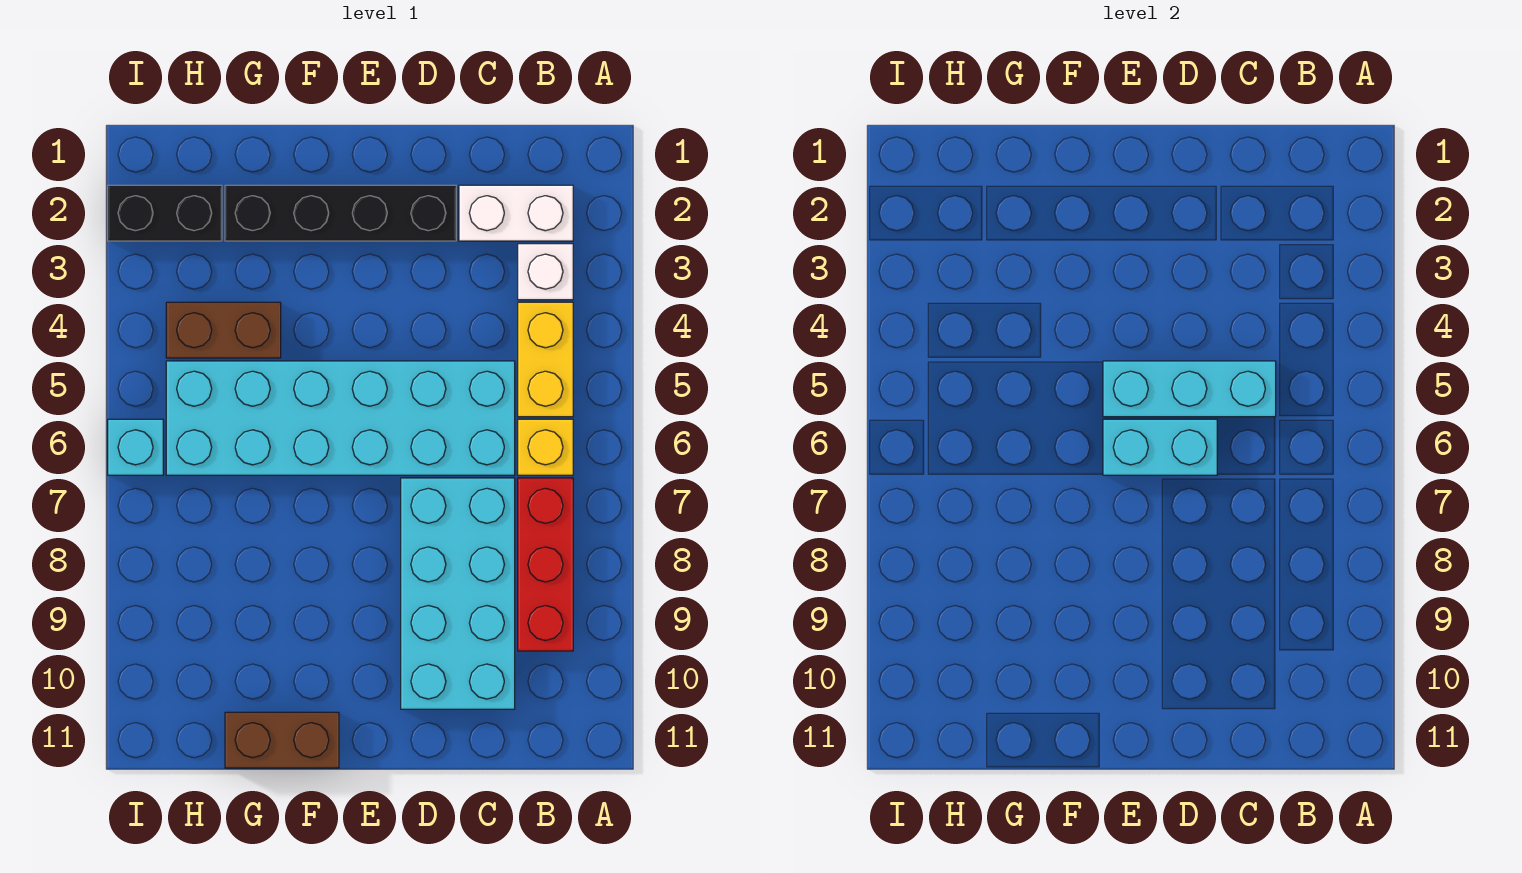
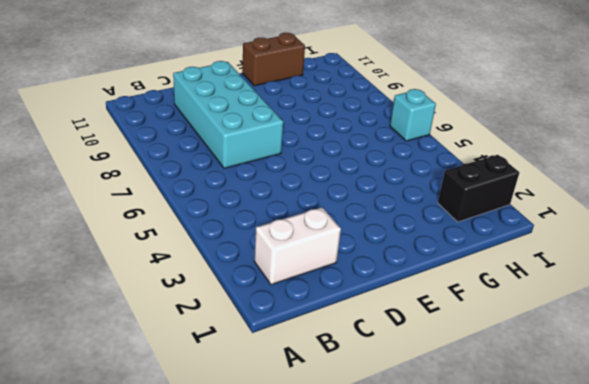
none -> white brick B3 level 1
none -> yellow brick B4:B5 level 1
none -> yellow brick B6 level 1

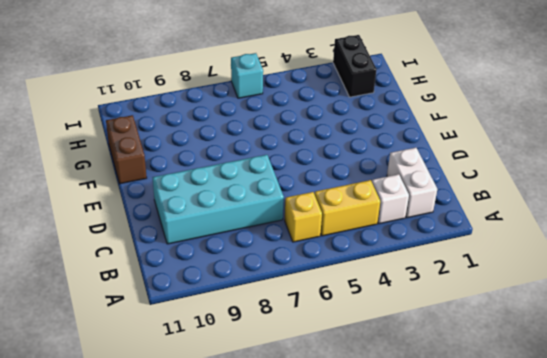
none -> red brick B7:B9 level 1
none -> cyan brick C5:H6 level 1
none -> black brick D2:G2 level 1

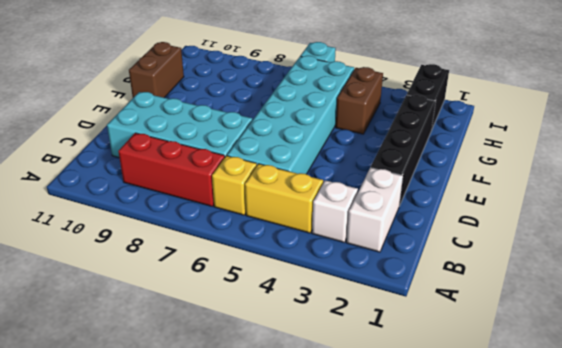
none -> cyan brick C5:E5 level 2
none -> cyan brick D6:E6 level 2

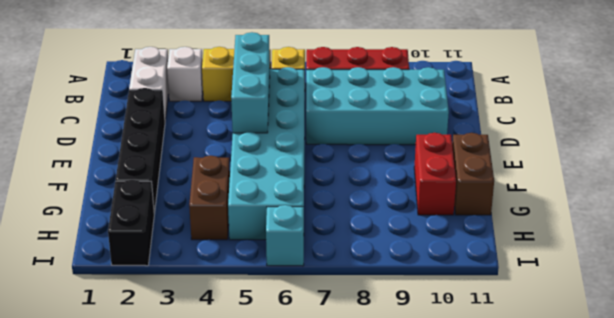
red brick F10:G10 level 1 -> none
none -> cyan brick D6:E6 level 2

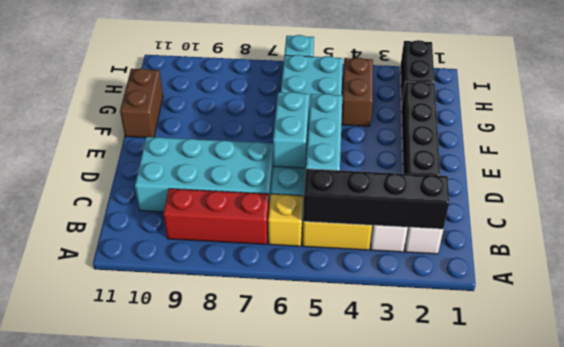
black brick B2:B5 level 2 -> none

